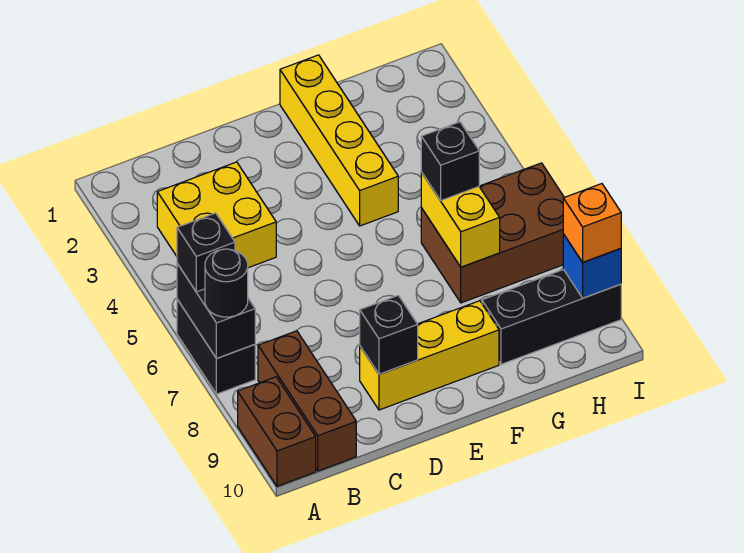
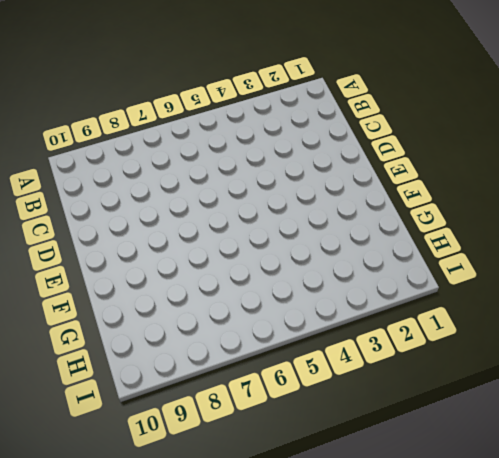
none -> black brick A6:A7 level 1
none -> brown brick A9:A10 level 1
none -> yellow brick B3:C4 level 1

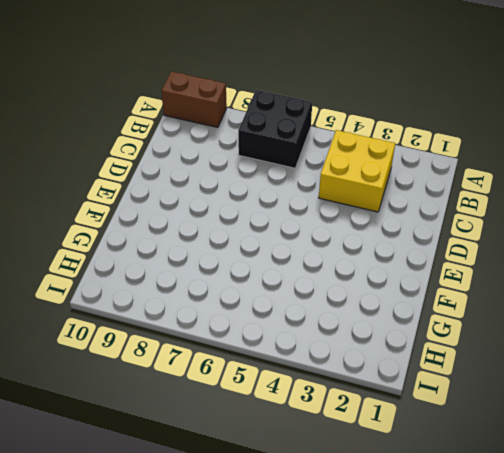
black brick A6:B7 level 1 -> black brick A6:A7 level 1
none -> brown brick B8:B10 level 1
none -> yellow brick D9:F9 level 1
none -> yellow brick F1:F4 level 1

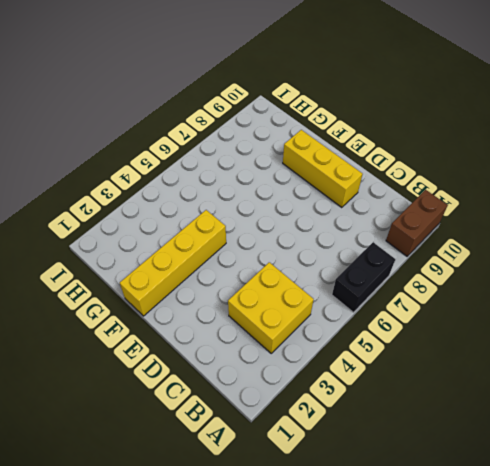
none -> brown brick B8:B10 level 1
none -> brown brick G6:I7 level 1
none -> black brick G9:I9 level 1

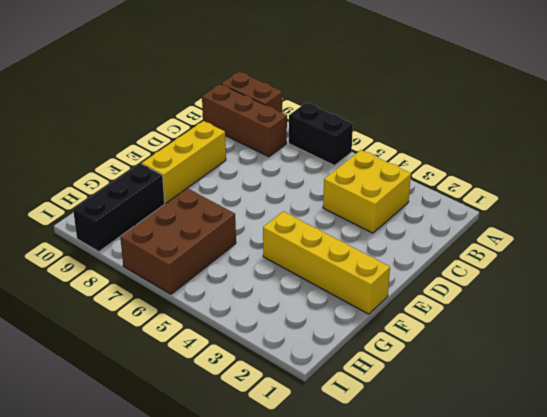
none -> black brick A6:A7 level 2
none -> black brick D9 level 2
none -> yellow brick G6:G7 level 2

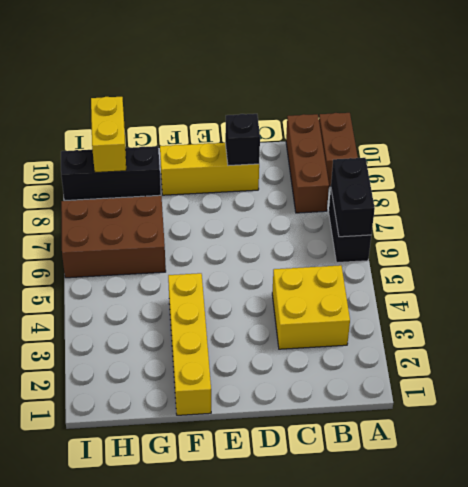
yellow brick H9:H10 level 2 -> yellow brick G6:G7 level 2
none -> blue brick I9 level 2
none -> black brick A6 level 3
none -> black round brick A7 level 3

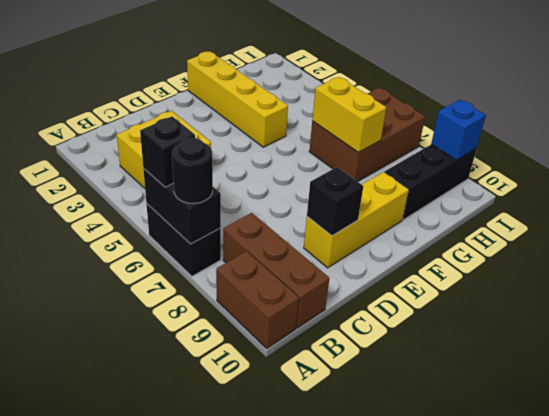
none -> black brick G6 level 3
none -> orange brick I9 level 3

